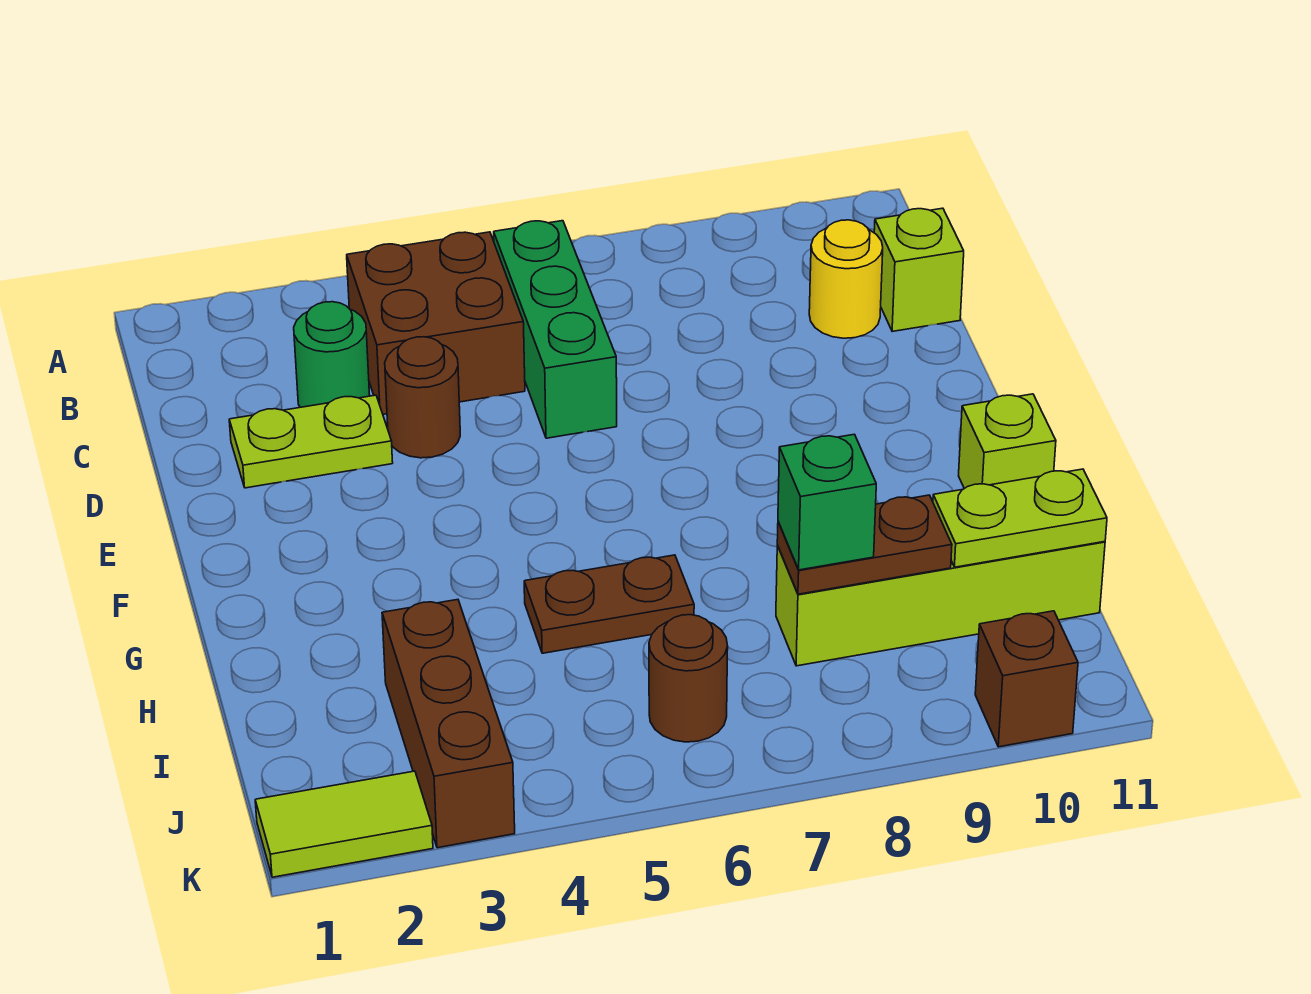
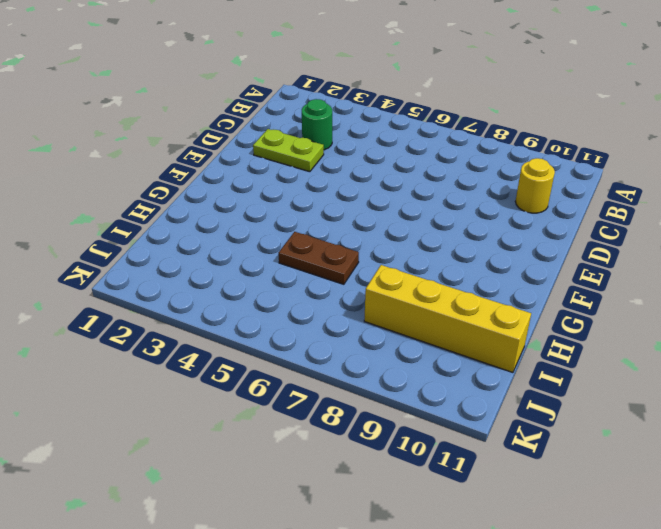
yellow brick I8:I11 level 1 -> lime brick I8:I11 level 1
none -> brown brick B4:C5 level 1
none -> green brick B6:D6 level 1
none -> lime brick C11 level 1

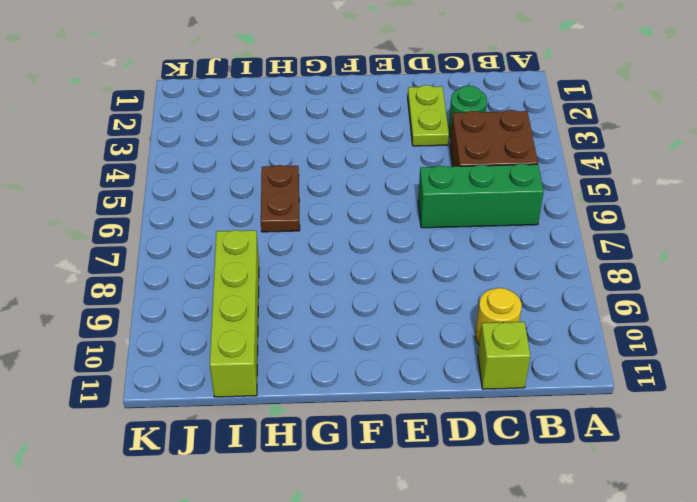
none -> brown round brick D4 level 1
none -> lime brick G11 level 1
none -> brown brick I3:K3 level 1

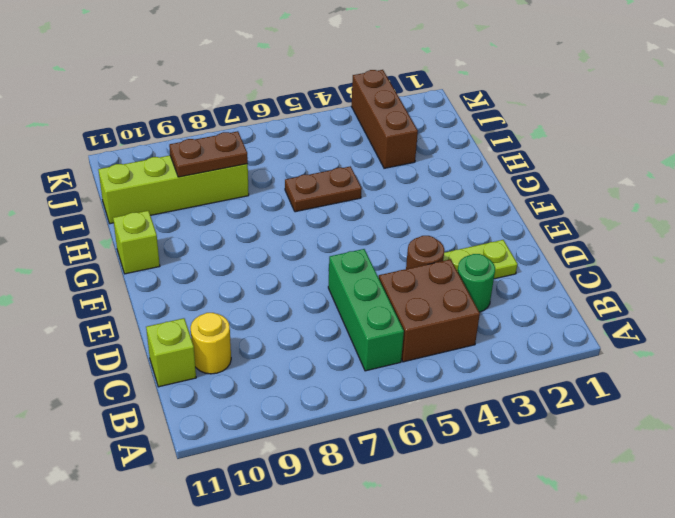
none -> brown round brick J6 level 1
none -> lime tile K1:K2 level 1
none -> brown brick K10 level 1

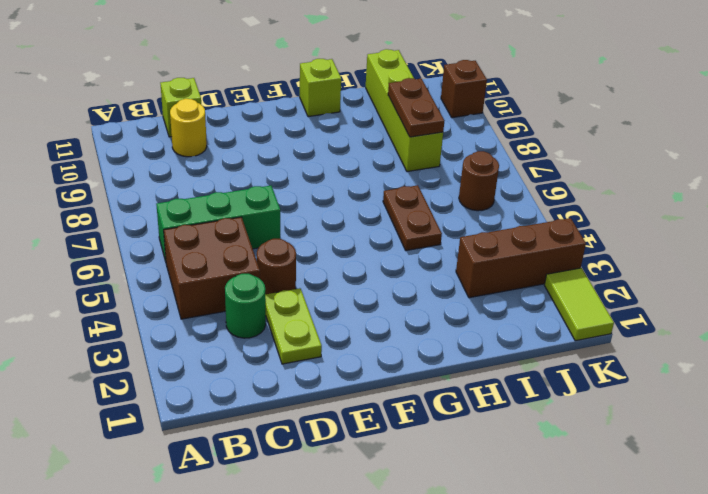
none -> lime plate I10:I11 level 2
none -> green brick I8 level 3

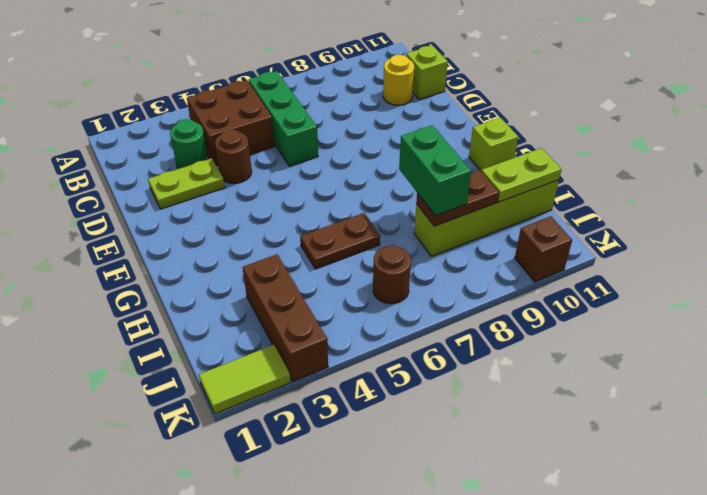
green brick H8:I8 level 3 -> green brick I8 level 3

